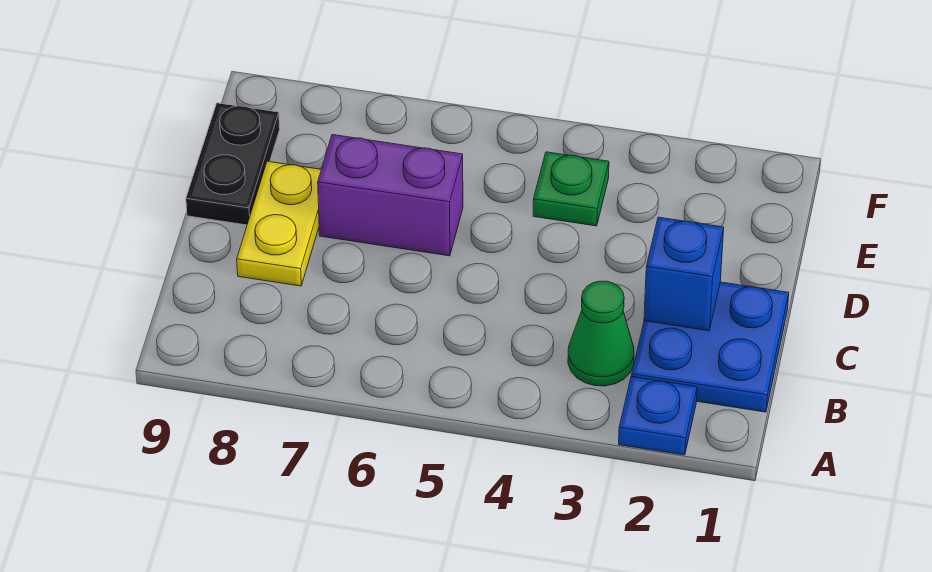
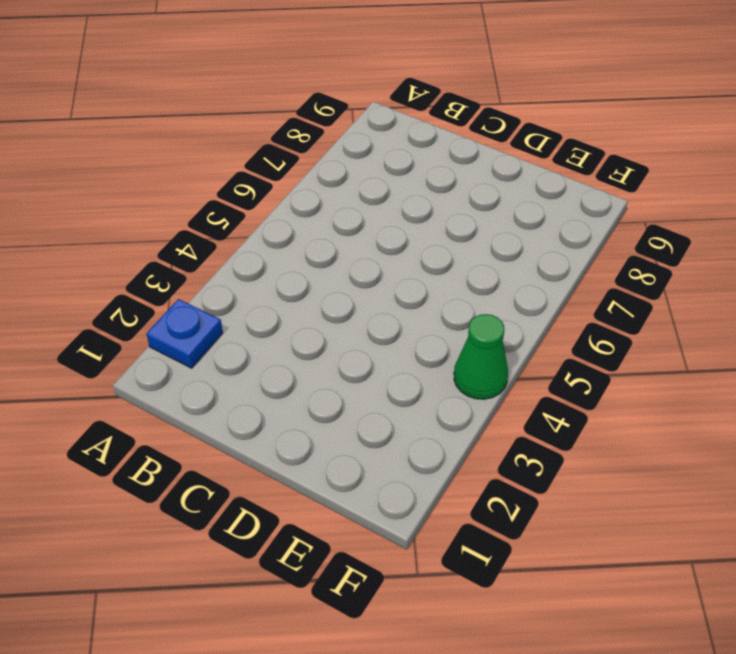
green cone F4 level 1 -> green cone B3 level 1
none -> blue plate B1:C2 level 1
none -> yellow plate C8:D8 level 1

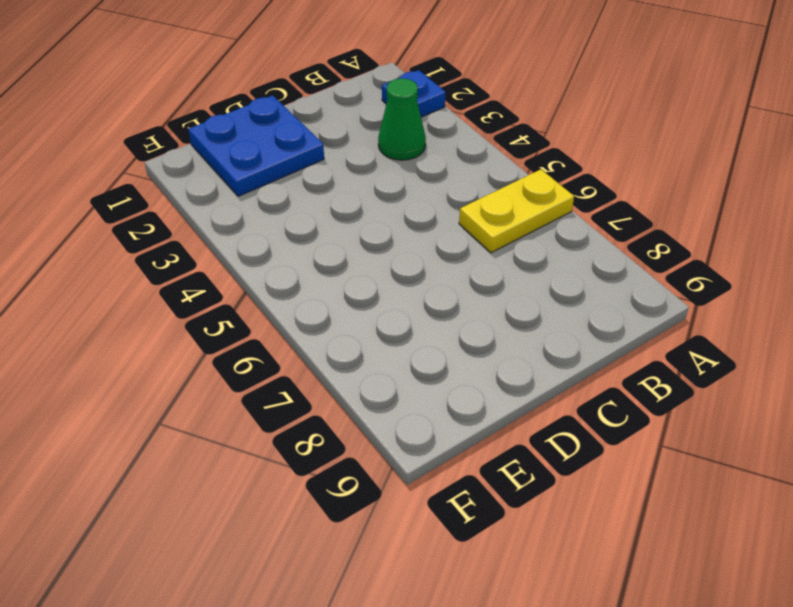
yellow plate A6:B6 level 1 -> yellow plate C8:D8 level 1
blue plate D1:E2 level 1 -> blue plate B1:C2 level 1
none -> purple brick D6:D7 level 1
none -> black plate D9:E9 level 1

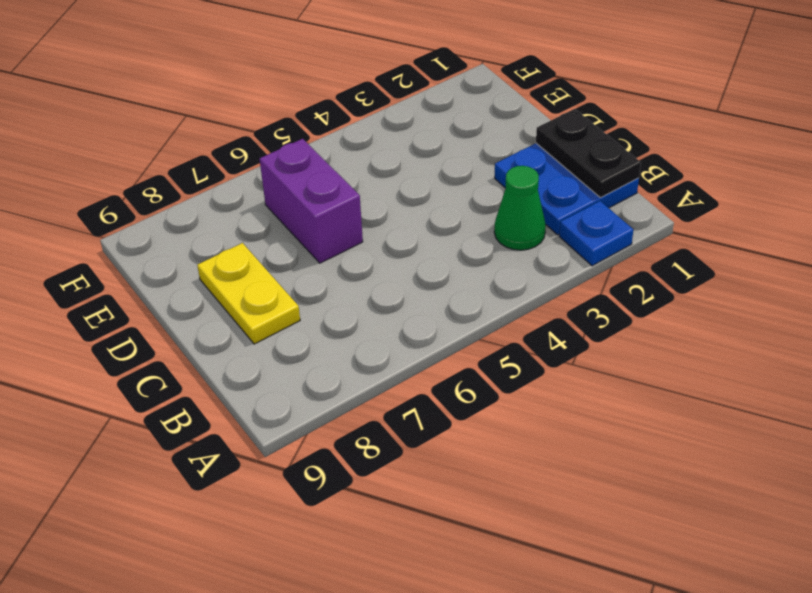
black plate B1:C1 level 2 -> black plate D9:E9 level 1
purple brick D6:E6 level 1 -> purple brick D6:D7 level 1
none -> green plate E4 level 1
none -> blue brick C2 level 2

